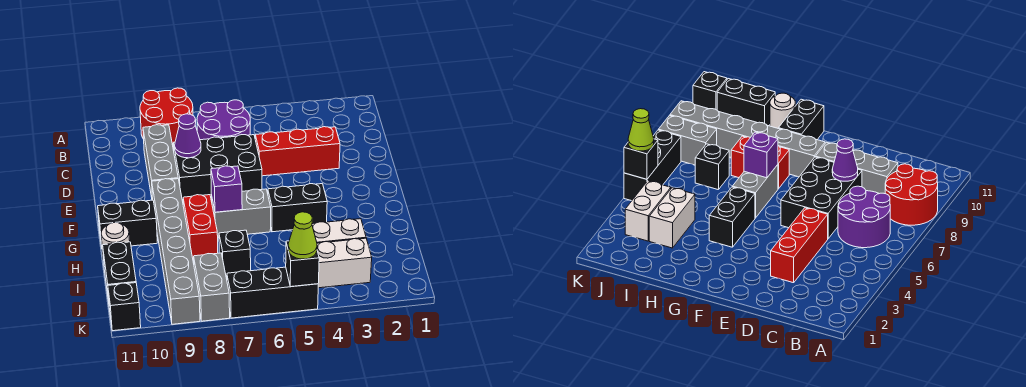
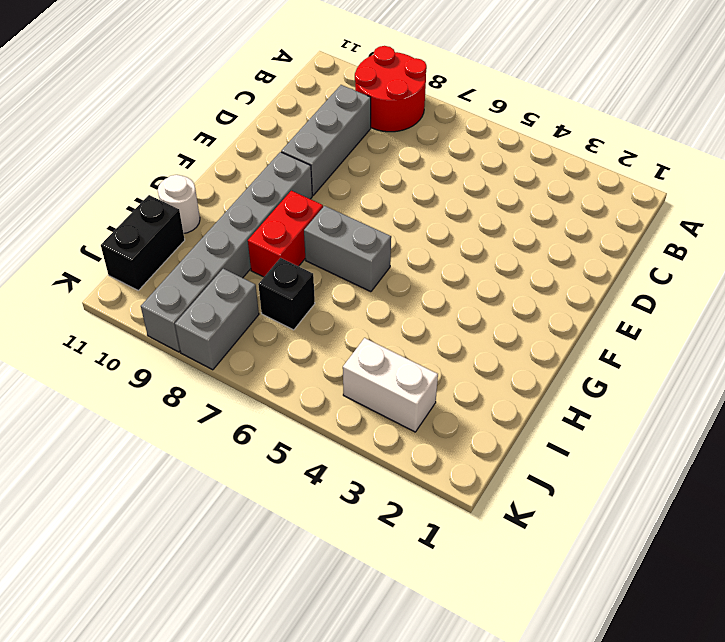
none -> purple round brick B6:C7 level 1
none -> red brick D3:D5 level 1
none -> black brick D6:E8 level 1

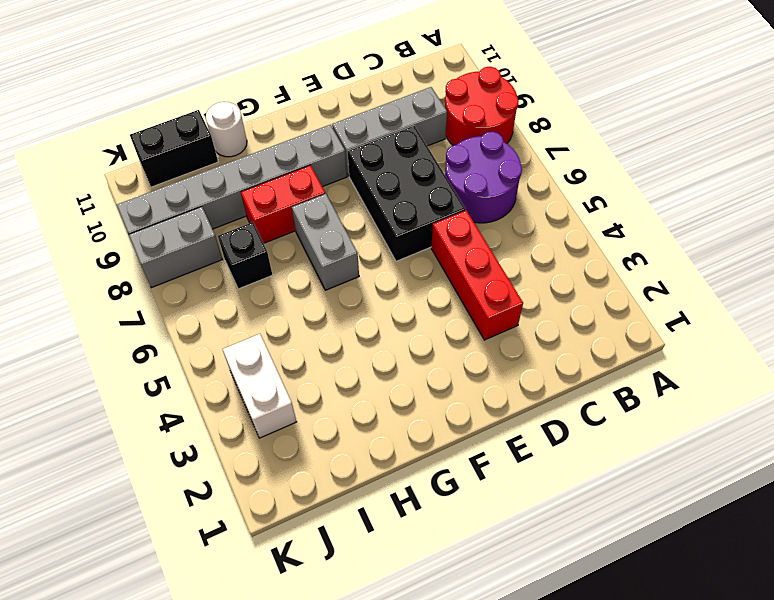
none -> black brick G4:G5 level 1
none -> black brick G10:G11 level 1
none -> white brick I3:I4 level 1

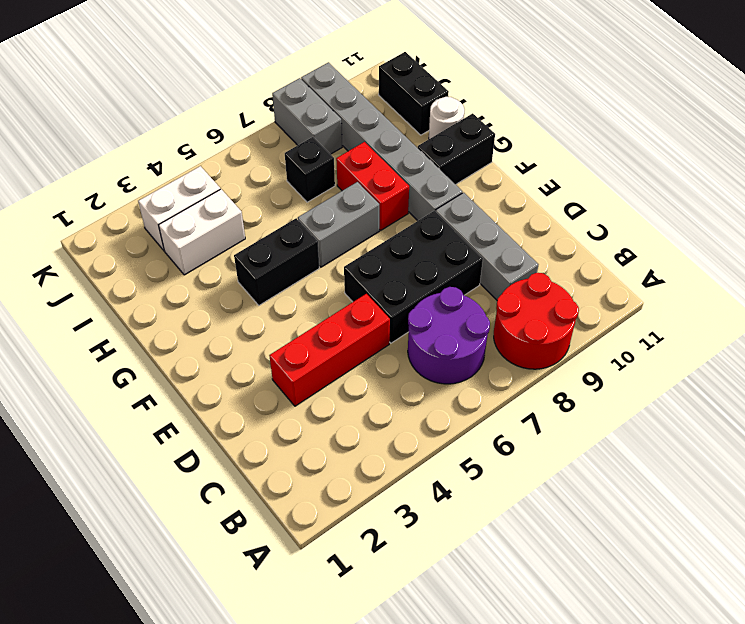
none -> black brick K5:K7 level 1
none -> black brick K11 level 1
none -> purple cone D8 level 2

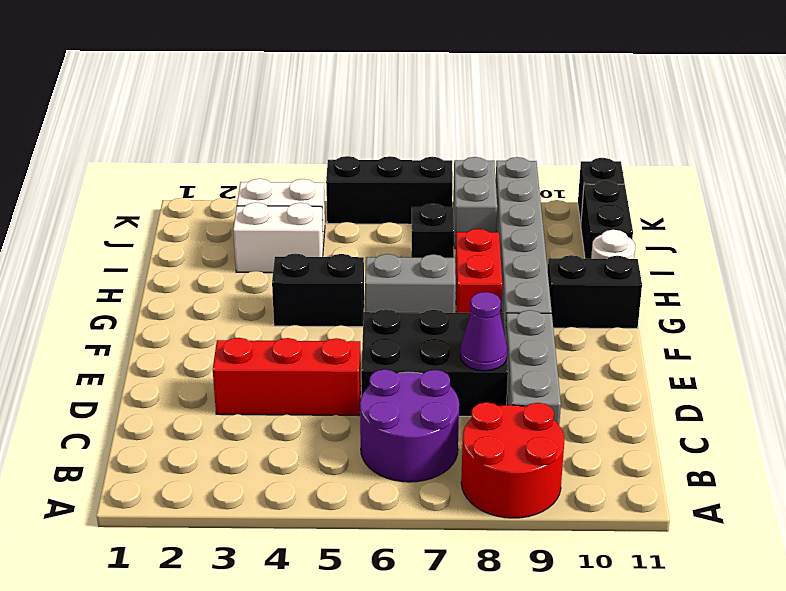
none -> purple brick G7 level 2
none -> black brick K5 level 2
none -> lime cone K5 level 3

